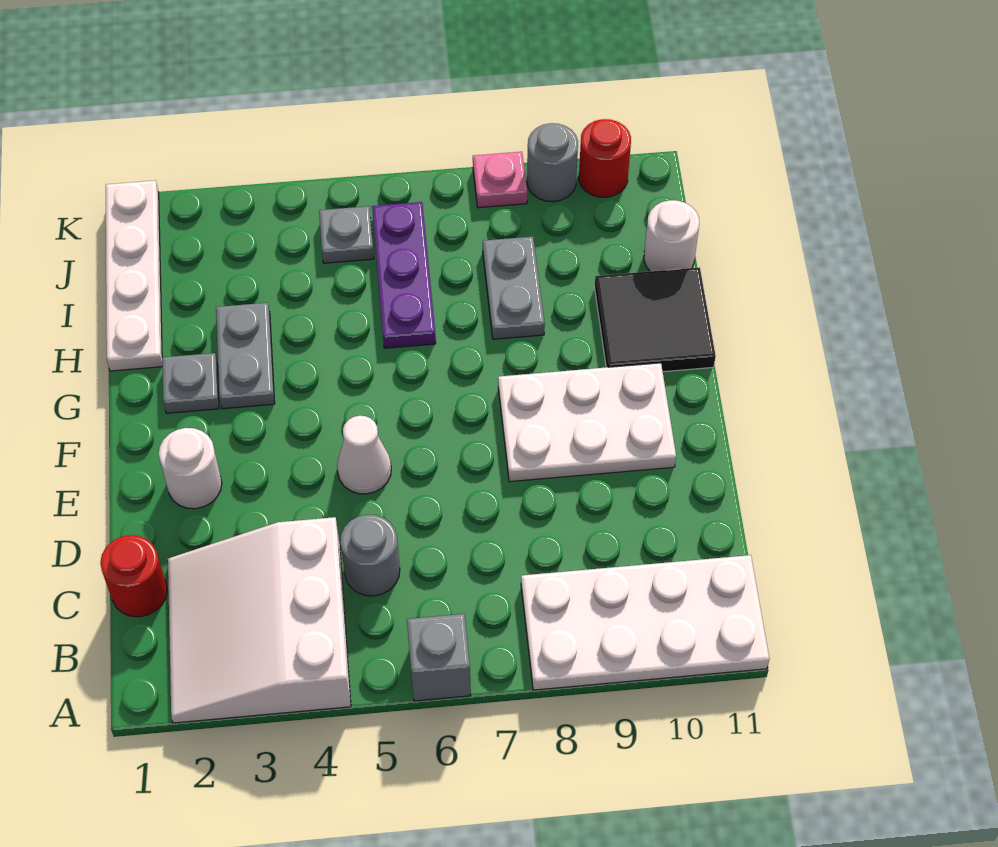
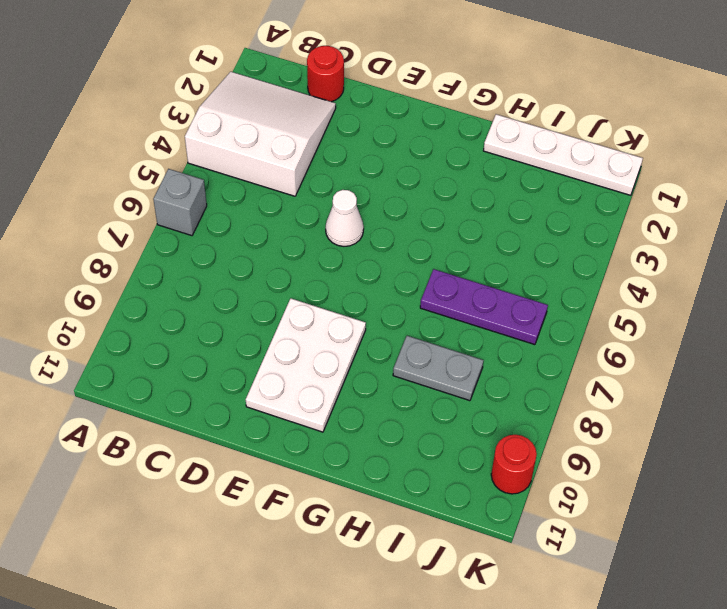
none -> white plate A8:B11 level 1
none -> grey round brick C5 level 1
none -> white round brick E2 level 1

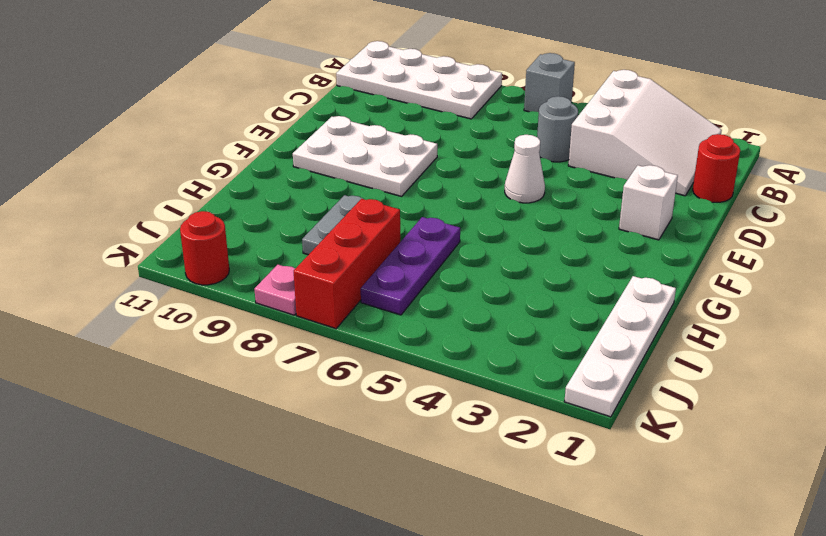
white brick E2 level 1 -> white round brick E2 level 1
red brick I7:K7 level 1 -> none
none -> grey plate G2 level 1
none -> grey plate G3:H3 level 1
none -> black tile G10:H11 level 1

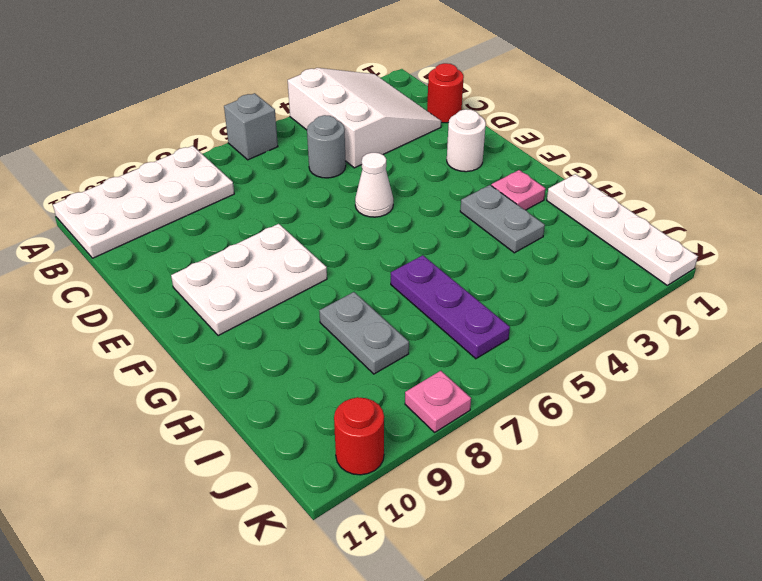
pink plate G2 level 1 -> grey plate G2 level 1
none -> black tile G10:H11 level 1
none -> white round brick I11 level 1
none -> grey plate J5 level 1

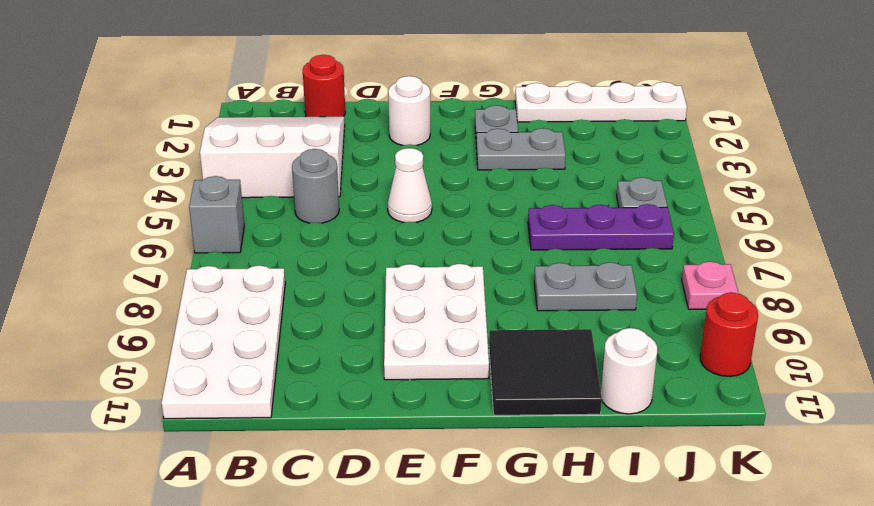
none -> grey round brick K9 level 1

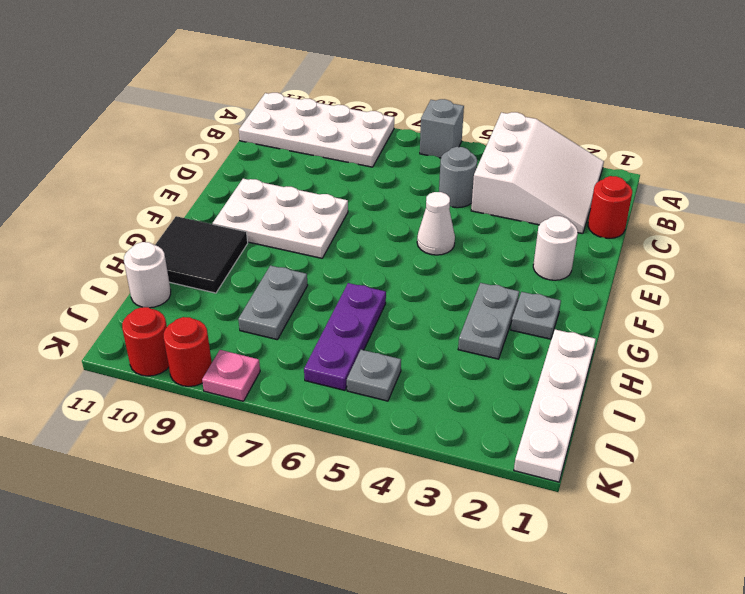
red round brick K9 level 1 -> grey round brick K9 level 1

